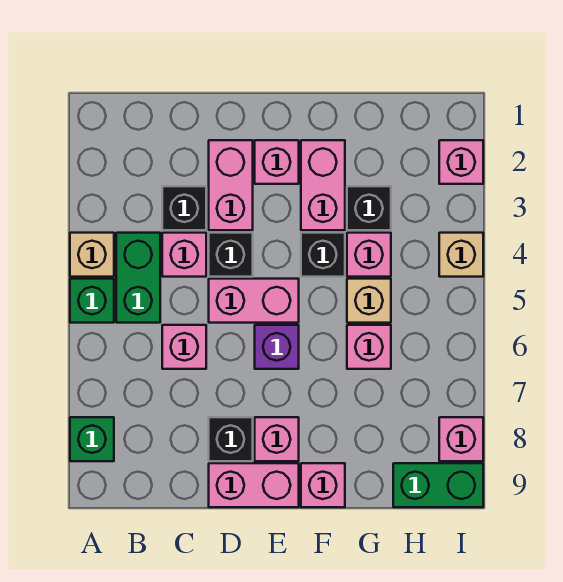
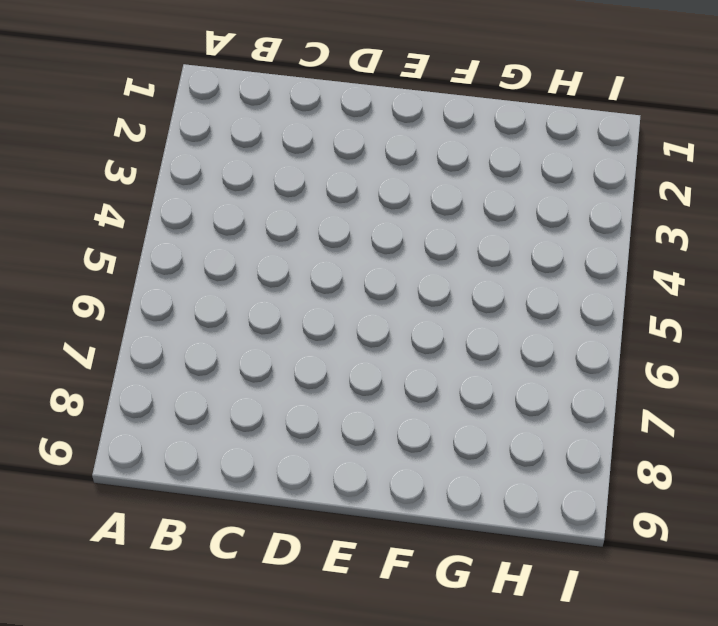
none -> tan brick A4 level 1
none -> green brick A5 level 1
none -> green brick A8 level 1

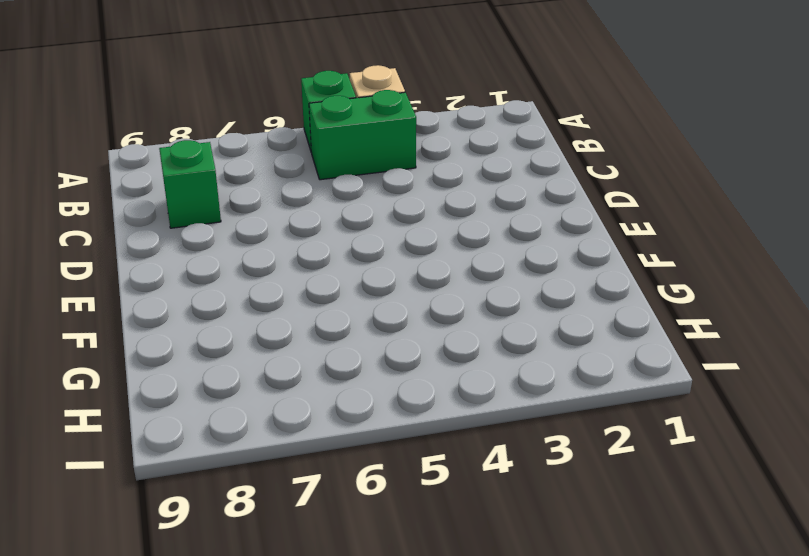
green brick C8 level 1 -> green brick A8 level 1
none -> black brick C3 level 1
none -> pink brick C4 level 1
none -> pink brick C6 level 1

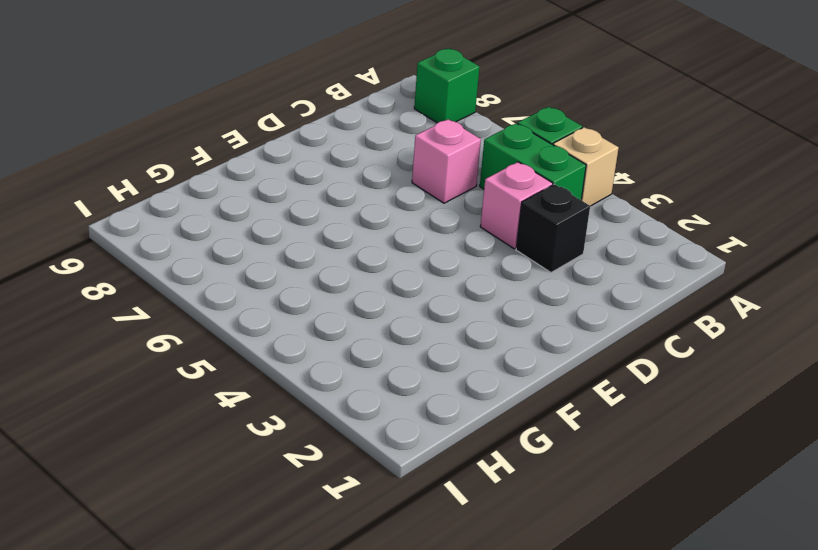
none -> pink brick D2:D3 level 1
none -> black brick D4 level 1
none -> pink brick D5:E5 level 1

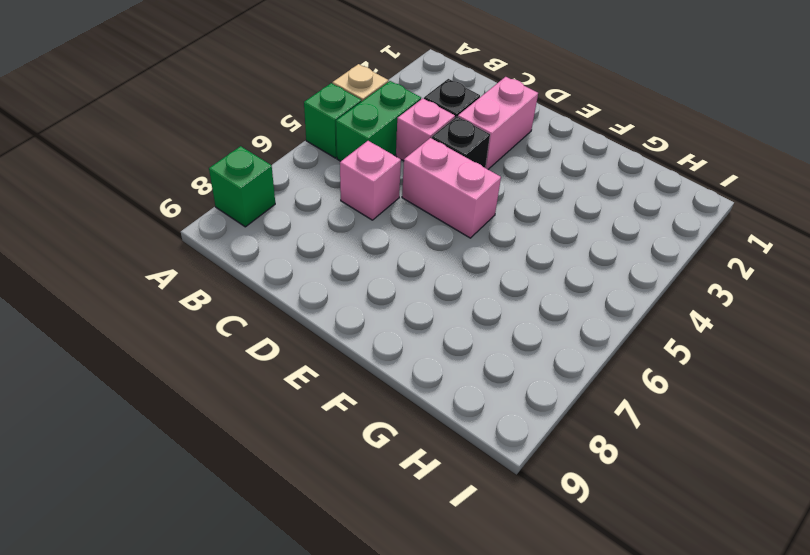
none -> black brick D8 level 1
none -> pink brick D9:E9 level 1
none -> pink brick E2 level 1

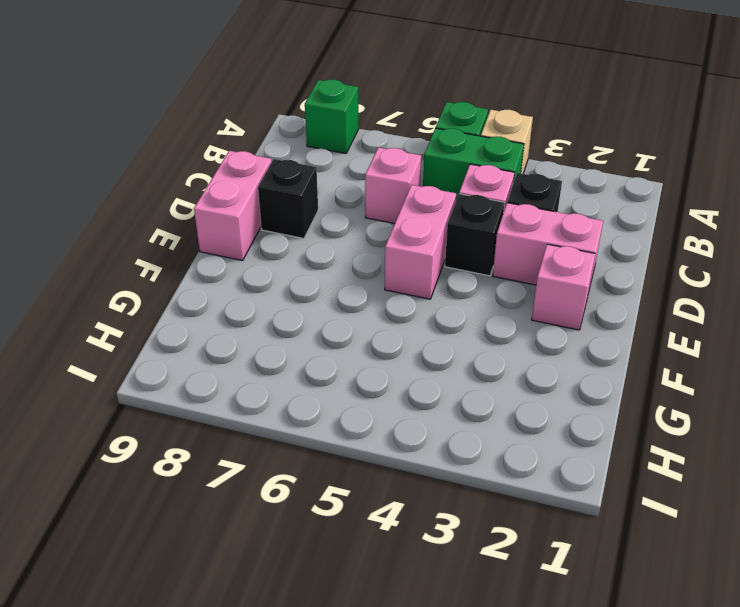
none -> purple brick E6 level 1
none -> pink brick E8 level 1
none -> pink brick F2:F3 level 1

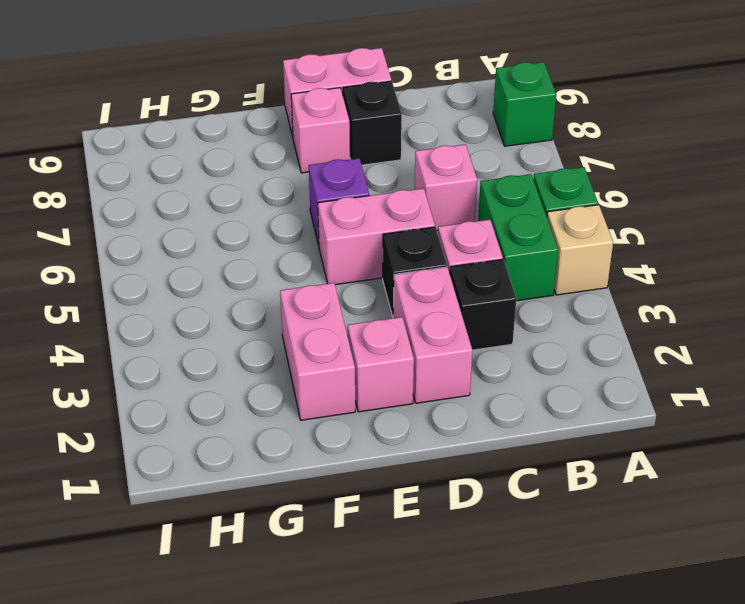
none -> black brick F4 level 1
none -> pink brick F9 level 1
none -> black brick G3 level 1

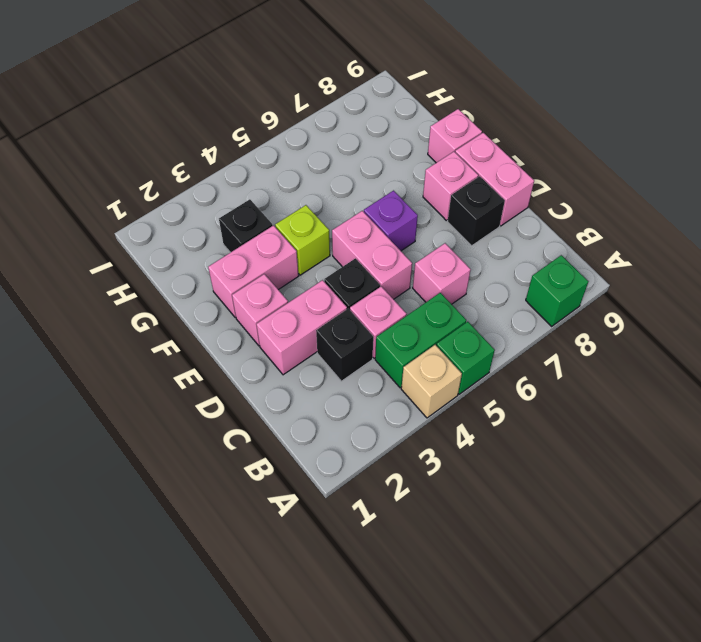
lime brick F4 level 1 -> black brick F4 level 1
none -> pink brick G4 level 1
none -> tan brick G5 level 1
none -> pink brick G6 level 1

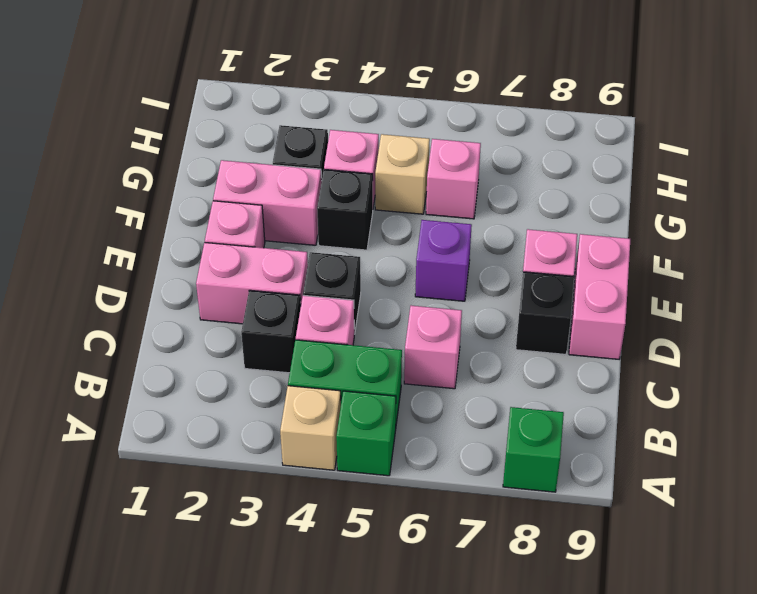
none -> pink brick D5:E5 level 1
none -> pink brick F9 level 1
none -> green brick H9:I9 level 1

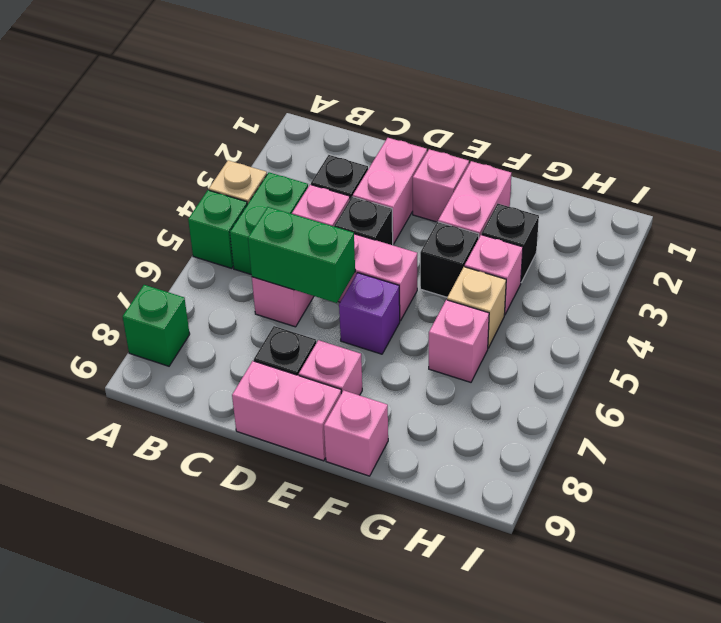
green brick C6:D6 level 2 -> green brick H9:I9 level 1
none -> pink brick I2 level 1
none -> tan brick I4 level 1
none -> pink brick I8 level 1

